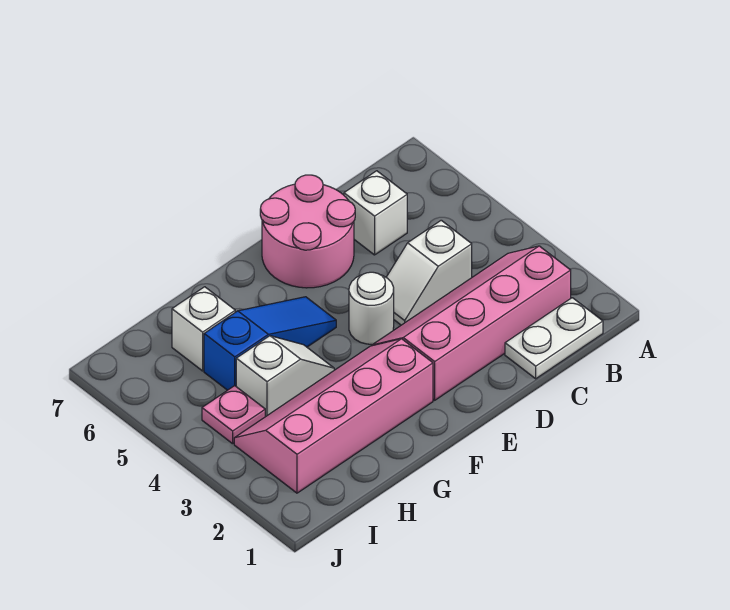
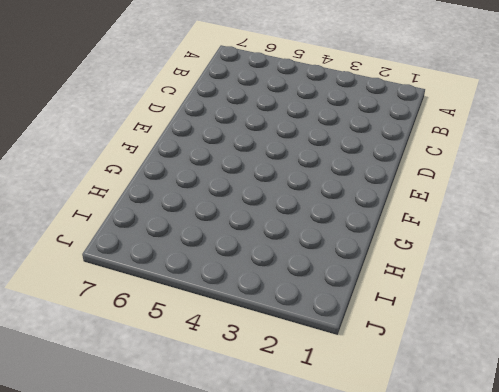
none -> white plate B1:C1 level 1
none -> pink slope B2:E3 level 1 top 2

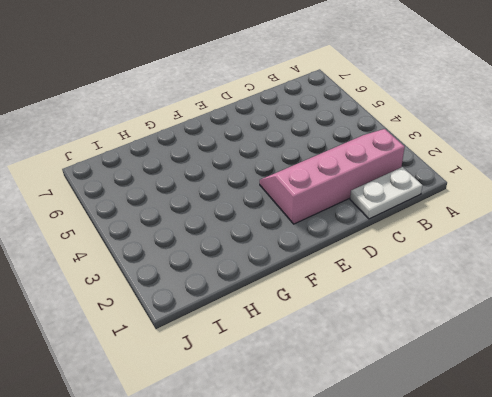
none -> white slope C4:D4 level 1 top C
none -> white brick C6 level 1

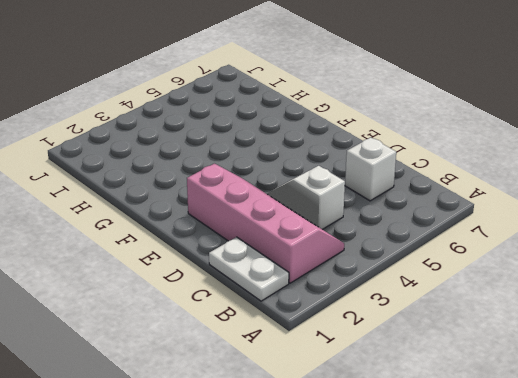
none -> pink round brick D6:E7 level 1
none -> white round brick E4 level 1

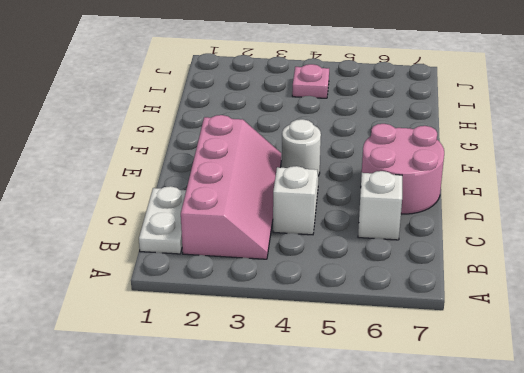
none -> pink slope F2:I3 level 1 top 2
none -> blue slope F5:H5 level 1 top H

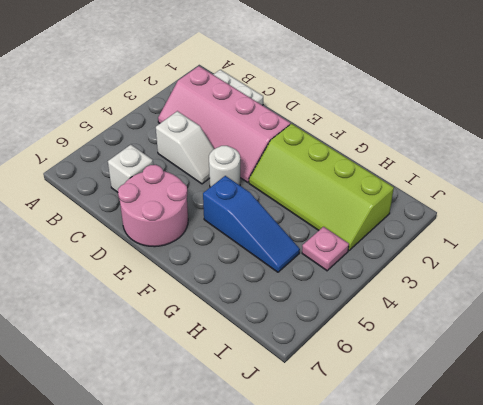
lime slope F2:I3 level 1 top 2 -> pink slope F2:I3 level 1 top 2
blue slope F5:H5 level 1 top F -> blue slope F5:H5 level 1 top H
none -> white slope G4:H4 level 1 top H
none -> white brick H6 level 1

